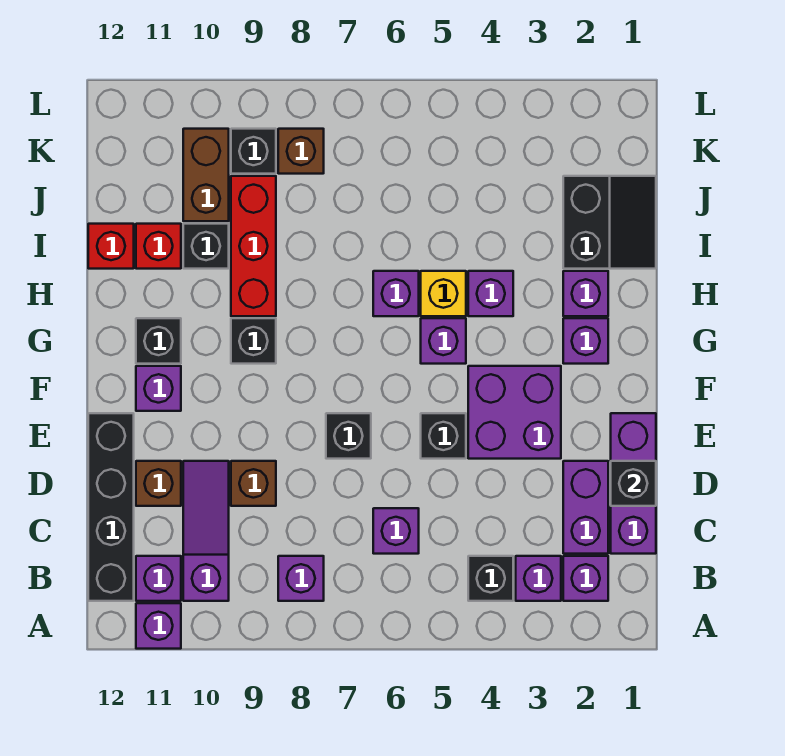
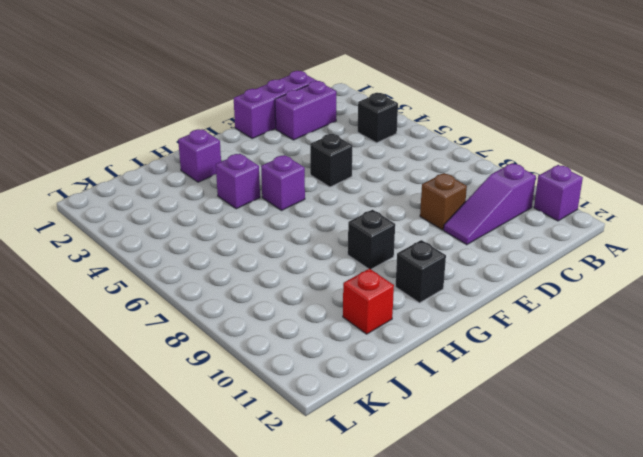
none -> purple brick B2 level 1
none -> purple brick B3 level 1
none -> purple brick B8 level 1
none -> purple brick B11 level 1

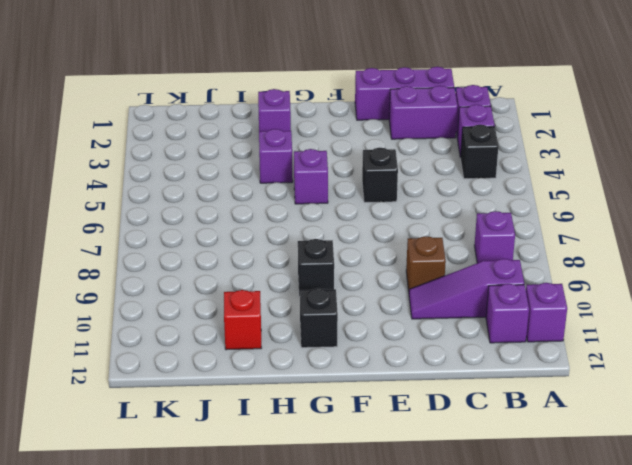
none -> black brick B12:E12 level 1
none -> purple brick C6 level 1
none -> brown brick D11 level 1
none -> purple brick E3:F4 level 1

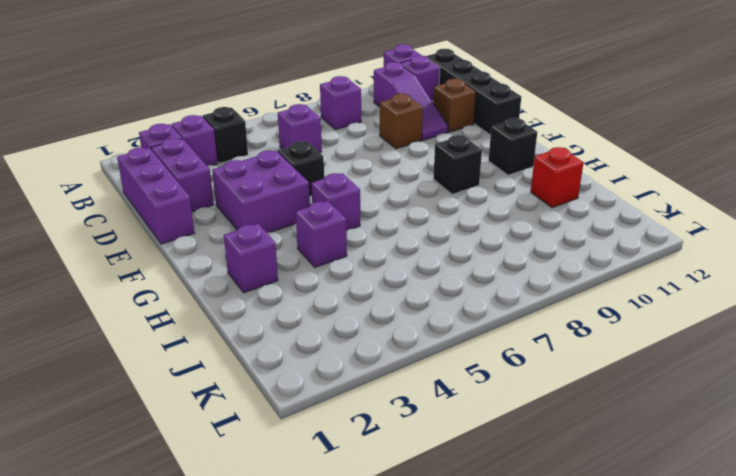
none -> black brick E7 level 1
none -> purple brick F11 level 1
none -> purple brick G2 level 1
none -> yellow brick H5 level 1

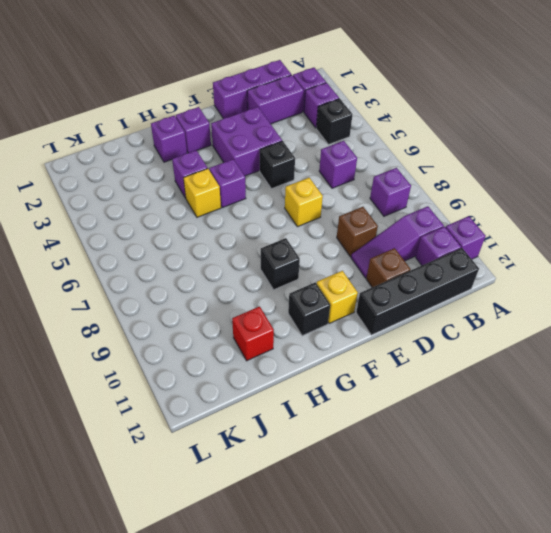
yellow brick E7 level 1 -> black brick E7 level 1
yellow brick F11 level 1 -> purple brick F11 level 1
none -> purple brick H6 level 1
none -> red brick H9:J9 level 1
none -> black slope I1:J2 level 1 top 2
none -> black brick I10 level 1

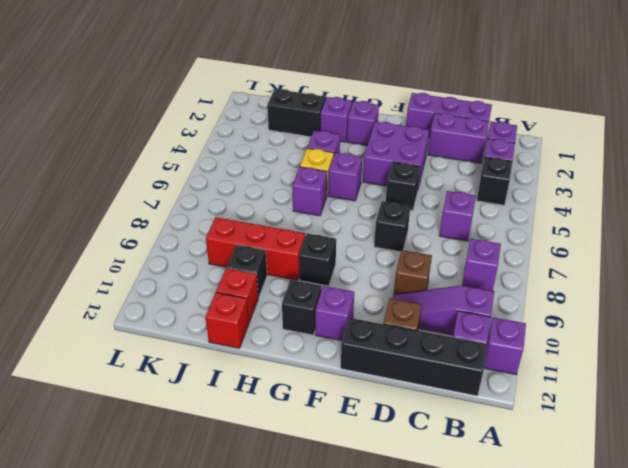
none -> brown brick J10:K10 level 1
none -> brown brick K8 level 1
none -> black brick K9 level 1
none -> black brick D1 level 2

